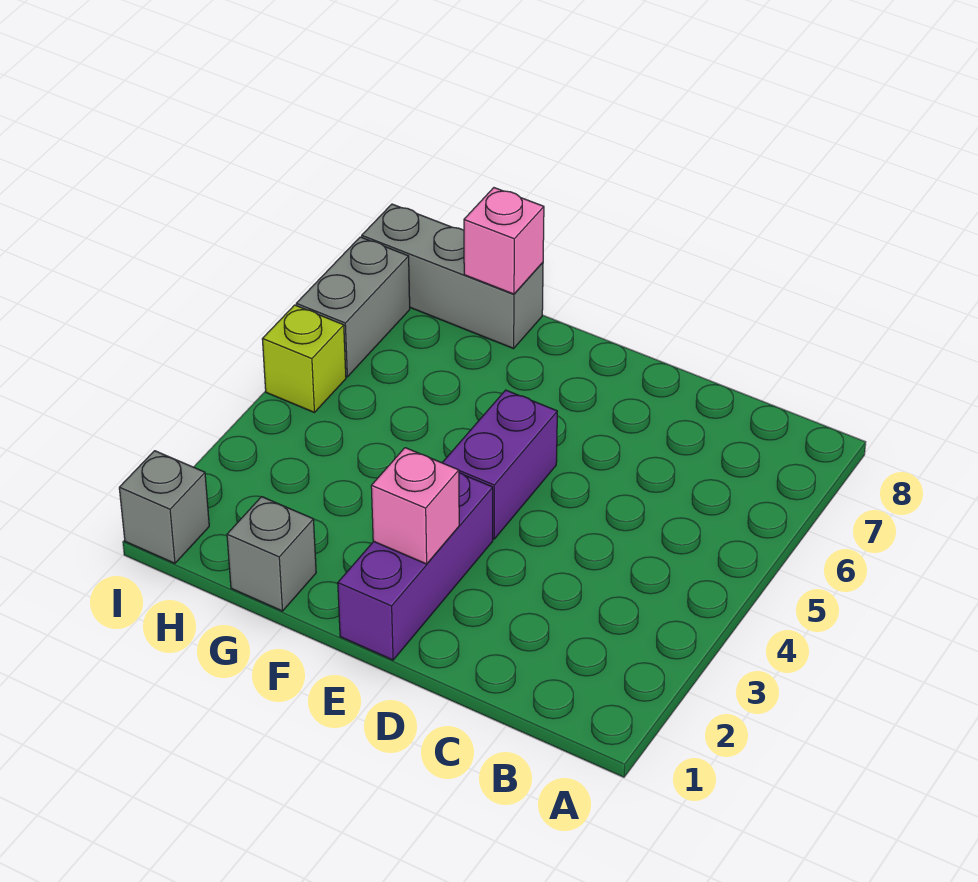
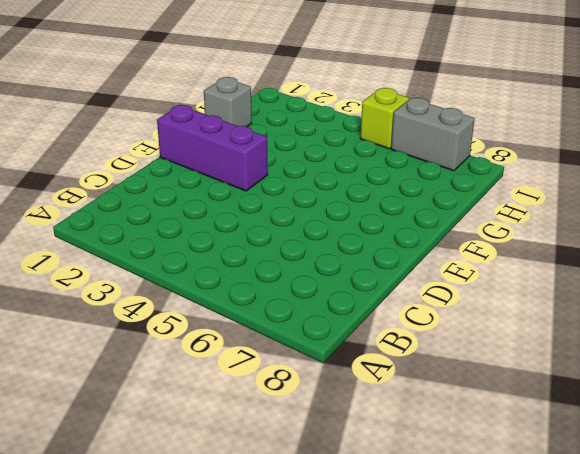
none -> purple brick E4:E5 level 1
none -> grey brick G8:I8 level 1

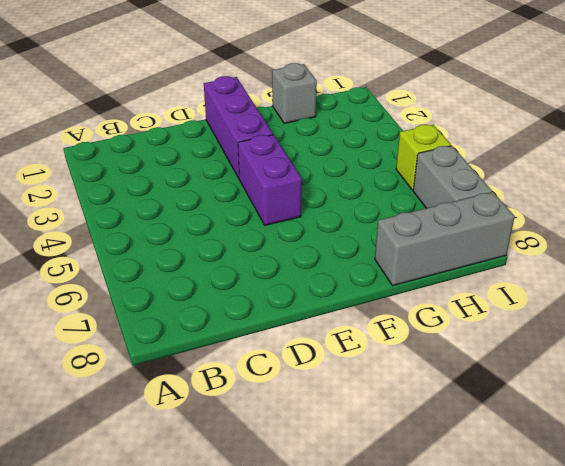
none -> grey brick I1 level 1
none -> pink brick E2 level 2

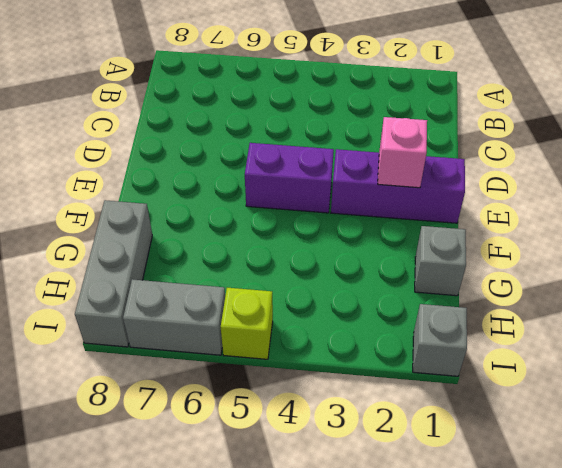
none -> pink brick G8 level 2

